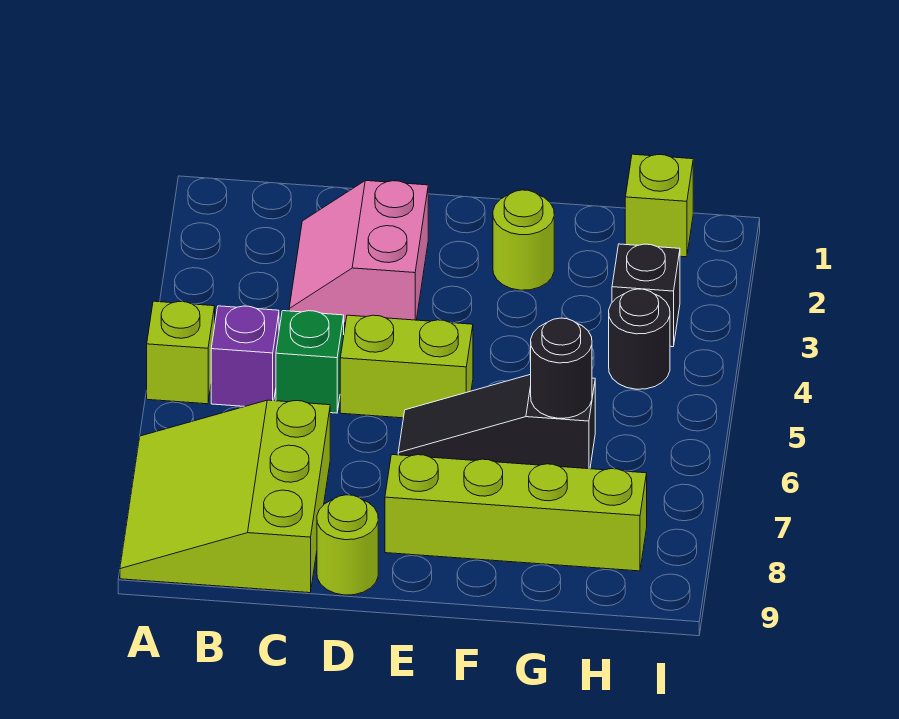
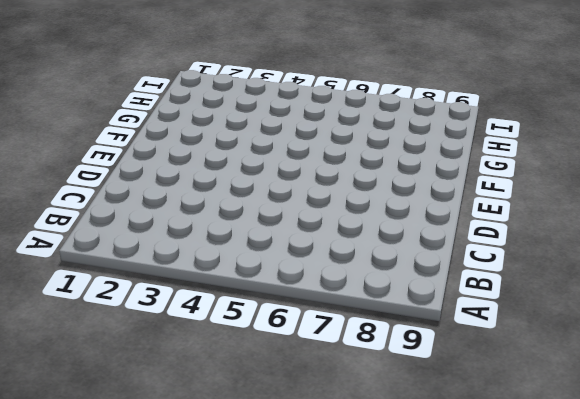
none -> lime brick A5 level 1
none -> lime slope A7:C9 level 1 top C
none -> purple brick B5 level 1

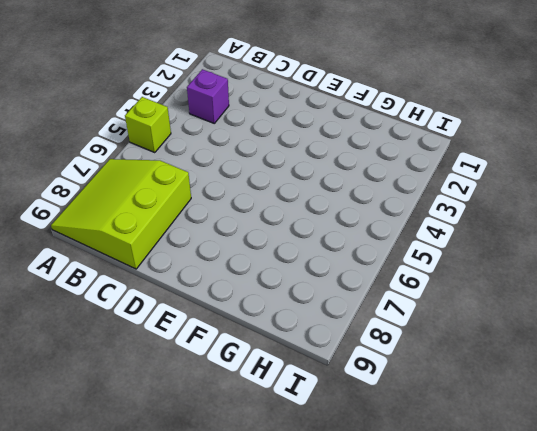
purple brick B3 level 1 -> purple brick B5 level 1
none -> pink slope C2:D3 level 1 top D
none -> green brick C5 level 1
none -> lime brick D5:E5 level 1

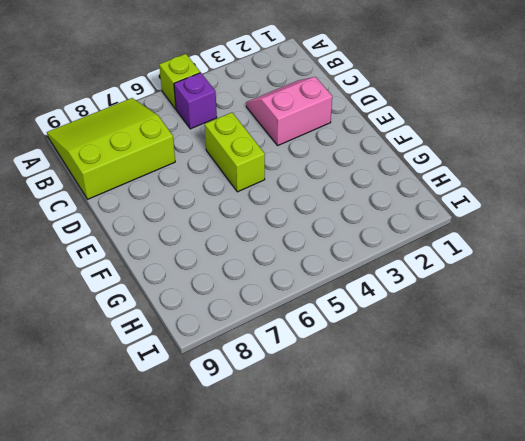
none -> green brick C5 level 1
none -> lime round brick D9 level 1
none -> black slope E6:G6 level 1 top G

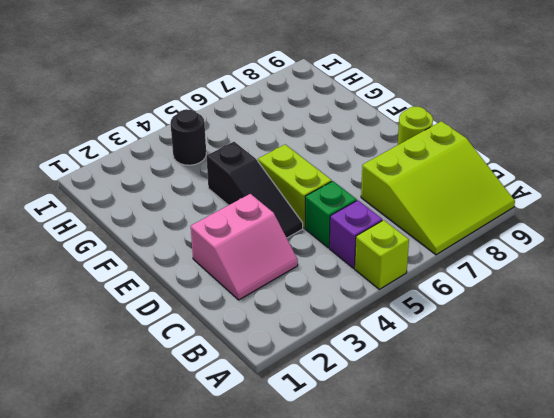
black slope D4:F4 level 1 top F -> black slope E6:G6 level 1 top G
none -> lime brick E8:H8 level 1
none -> lime round brick F2 level 1
none -> lime brick H1 level 1

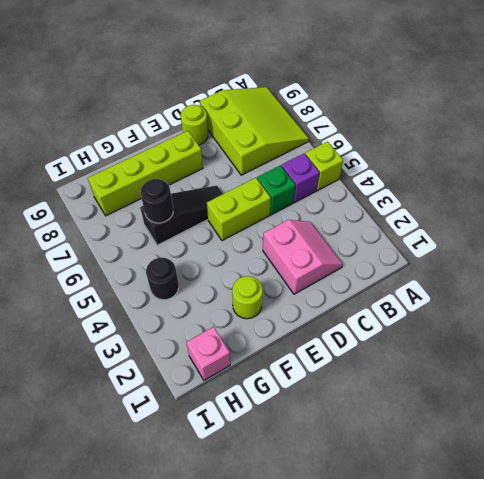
pink brick H1 level 1 -> lime brick H1 level 1
none -> black brick H3 level 1

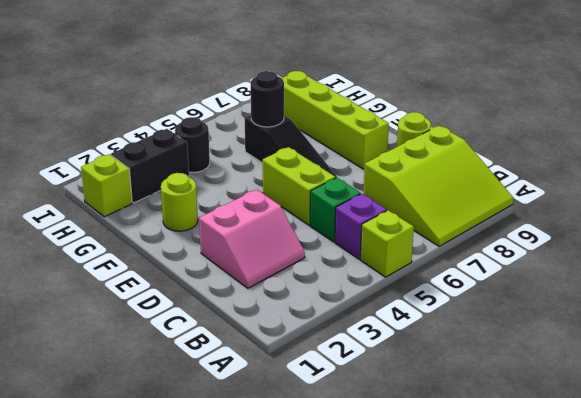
black brick H2:H3 level 1 -> black brick H3 level 1

